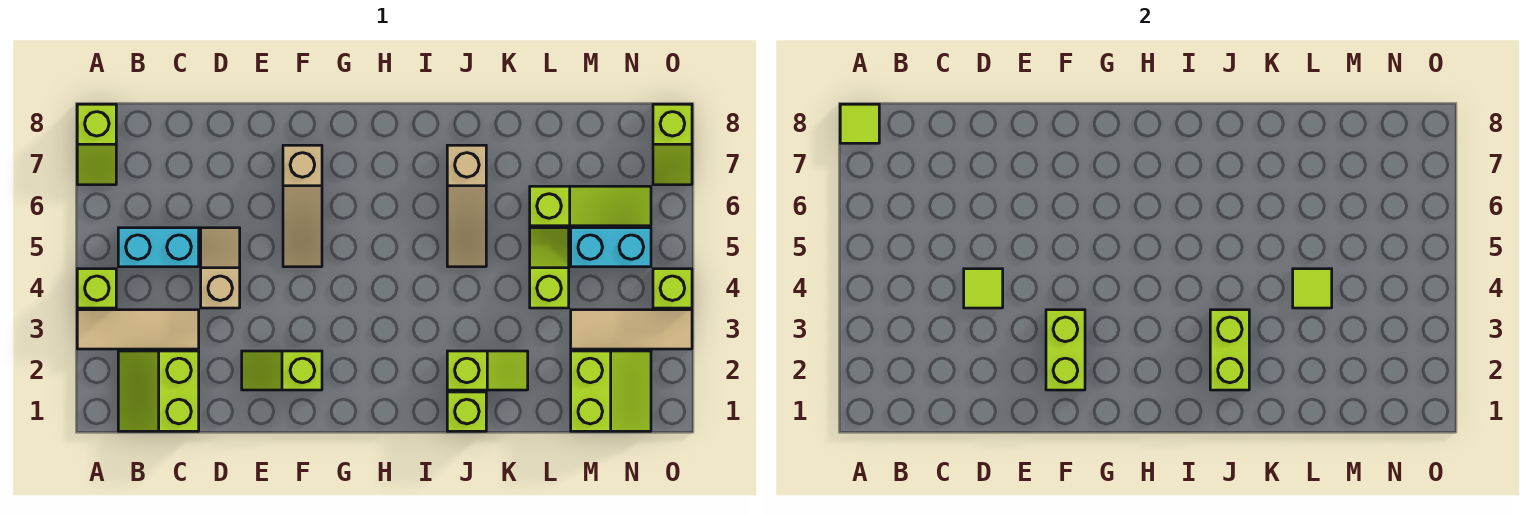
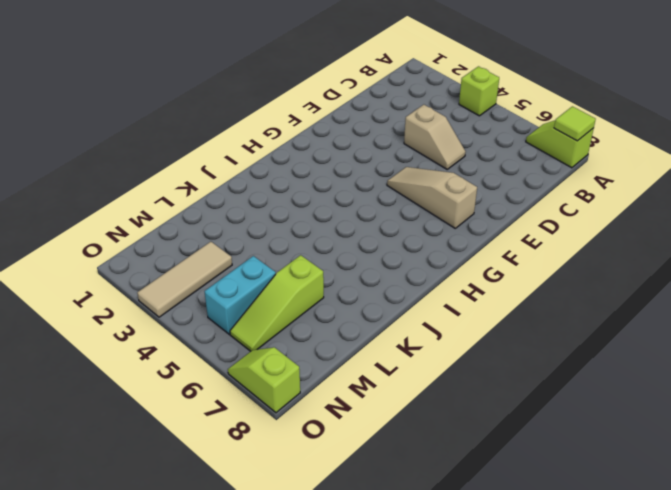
none -> tan tile A3:C3 level 1
none -> lime slope B1:C2 level 1 top C
none -> cyan brick B5:C5 level 1

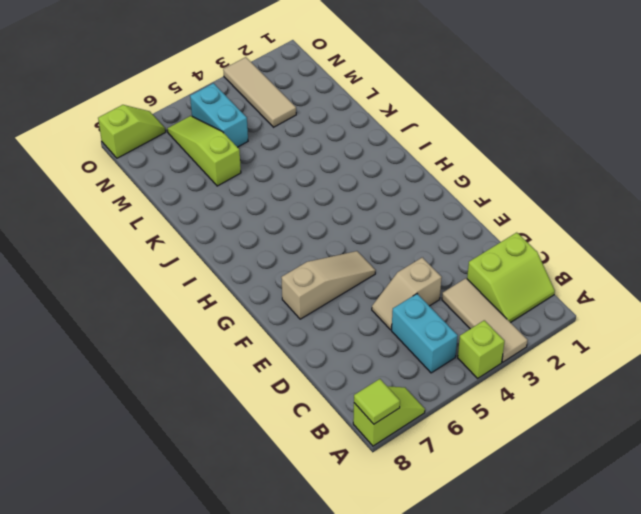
none -> lime slope E2:F2 level 1 top F
none -> lime brick J1 level 1
none -> lime slope J2:K2 level 1 top J

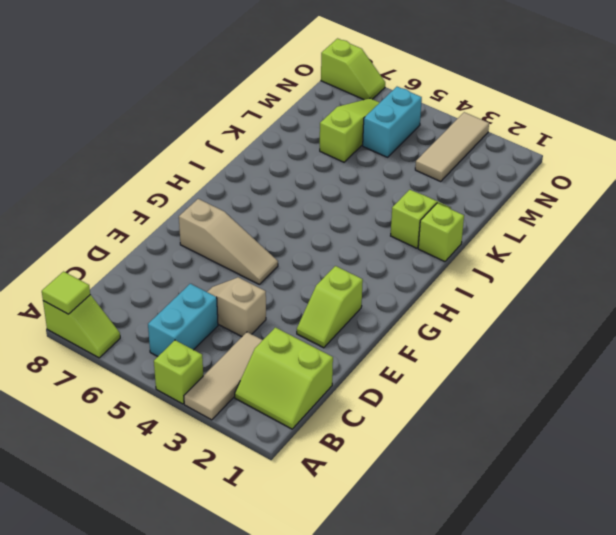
none -> tan slope J5:J7 level 1 top 7
none -> lime slope L4:L5 level 1 top 4
none -> lime slope M1:N2 level 1 top M

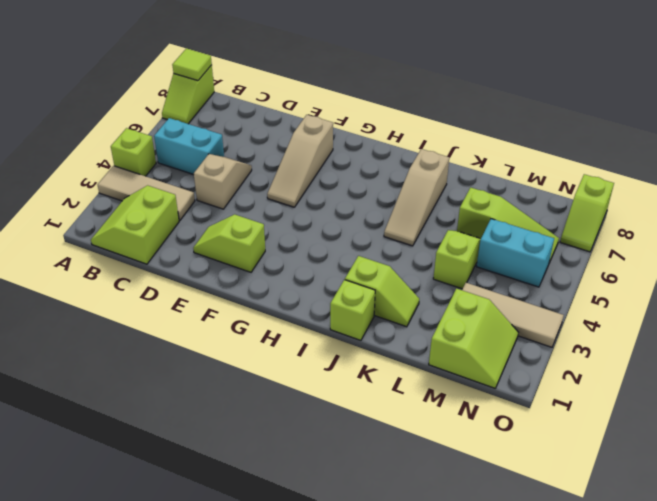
none -> lime brick O4 level 1
none -> lime tile D4 level 2
none -> lime brick F2:F3 level 2

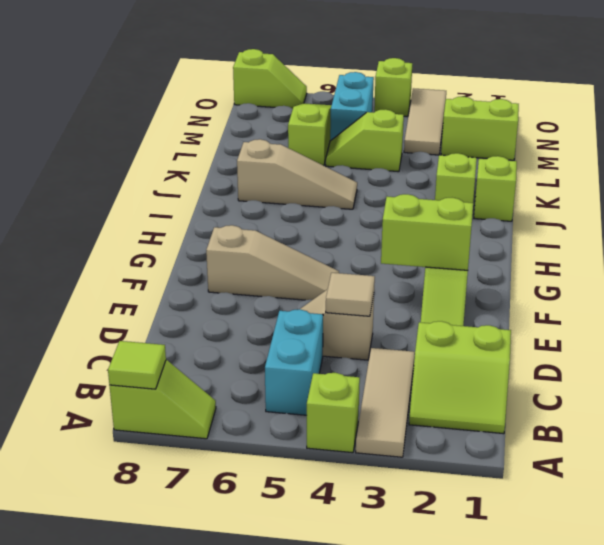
tan tile D4 level 2 -> lime tile D4 level 2
none -> lime brick J2:J3 level 2
none -> lime tile L4 level 2

